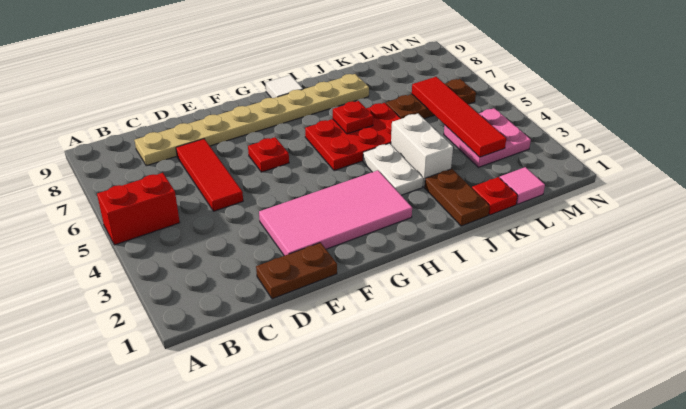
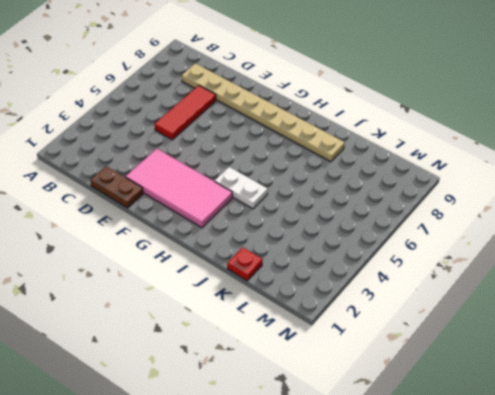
white plate H4:I4 level 1 -> white plate I3:I4 level 1
none -> red brick A5:B5 level 1
none -> red plate F6 level 1
none -> red plate H5:J6 level 1

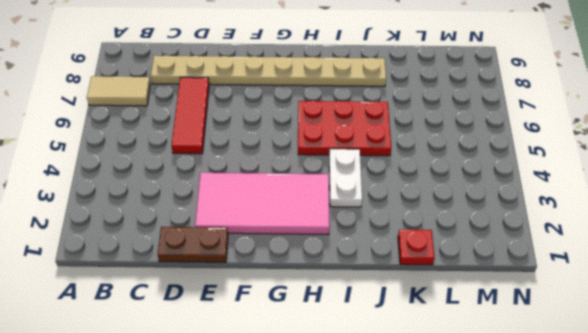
tan tile A7:B7 level 1 -> none
none -> red brick A5:B5 level 1
none -> red plate F6 level 1
none -> white tile H9 level 1

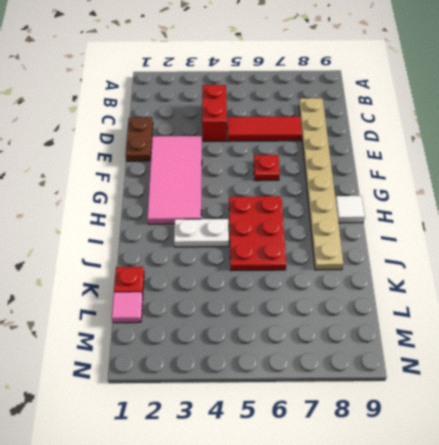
red brick C4:D4 level 1 -> red brick A5:B5 level 1
none -> brown plate J1:J2 level 1
none -> white brick J3:J4 level 1
none -> brown plate K6:M6 level 1

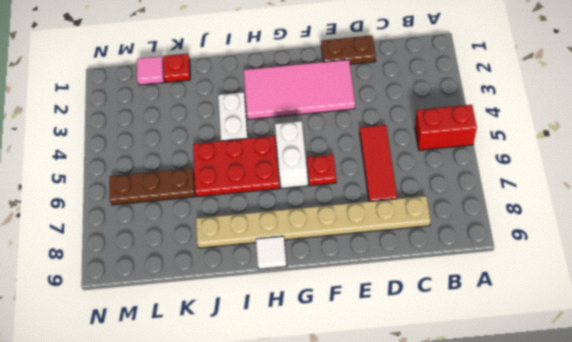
white brick G5:G6 level 1 -> white brick J3:J4 level 1
none -> brown plate J1:J2 level 1
none -> pink plate L3:M4 level 1
none -> red plate I6 level 2

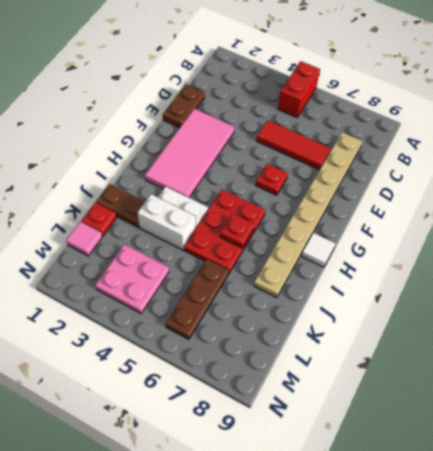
none -> red tile L3:L6 level 2

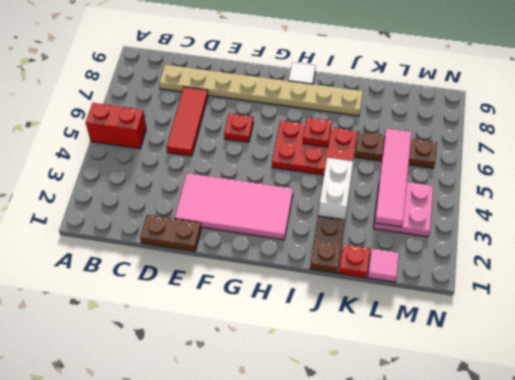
pink tile L3:L6 level 2 -> red tile L3:L6 level 2
none -> white plate I3:I4 level 1

